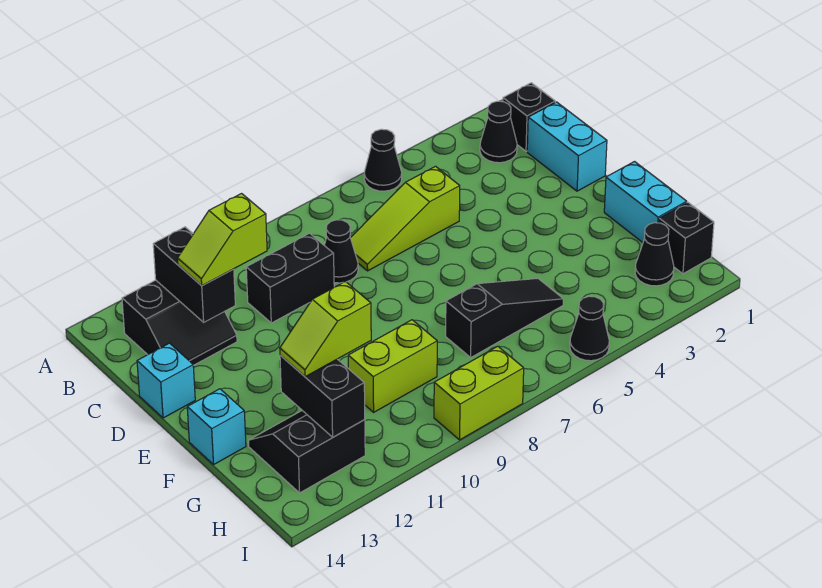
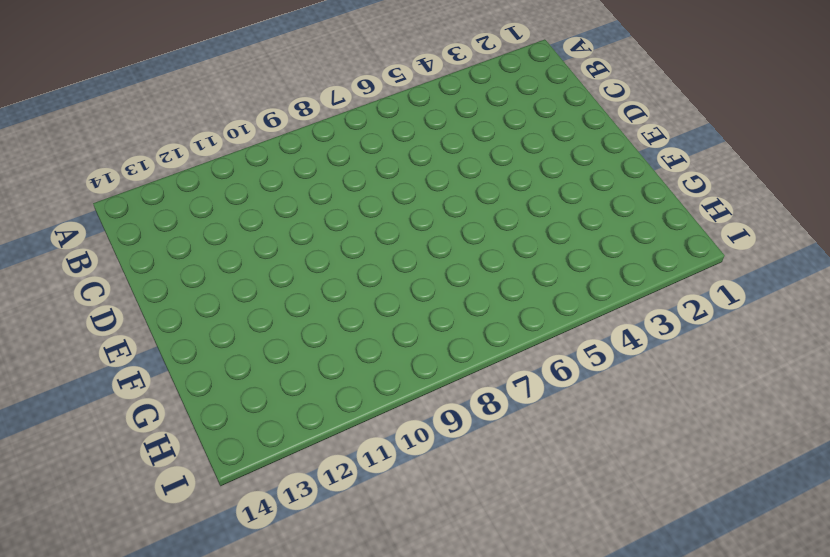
none -> black cone A5 level 1
none -> black brick B1 level 1
none -> black cone B2 level 1

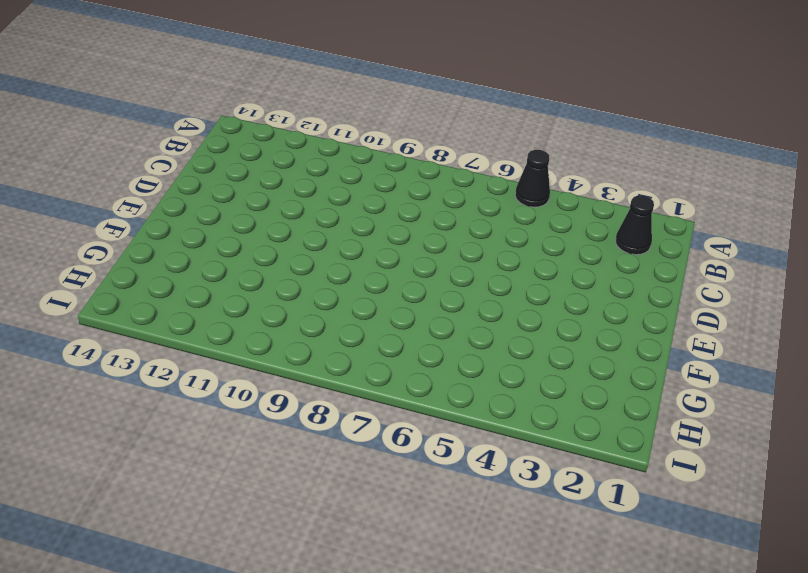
none -> black brick B1 level 1
none -> black slope B12:C13 level 1 top B
none -> cyan brick C1:D1 level 1

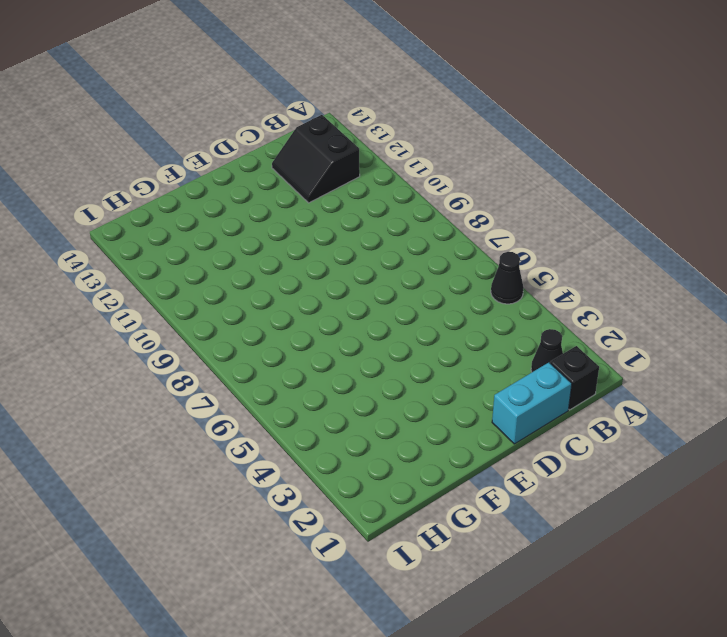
none -> lime slope C5:C7 level 1 top 5
none -> black cone C8 level 1
none -> black brick C9:C10 level 1

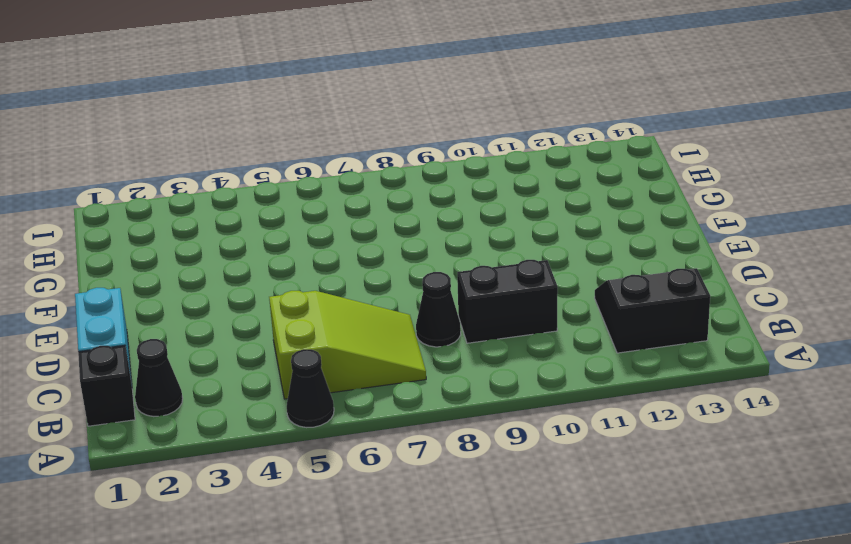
lime slope B5:C7 level 1 top 5 -> lime slope C5:C7 level 1 top 5
none -> cyan brick D14 level 1
none -> cyan brick F1:G1 level 1
none -> cyan brick F14 level 1

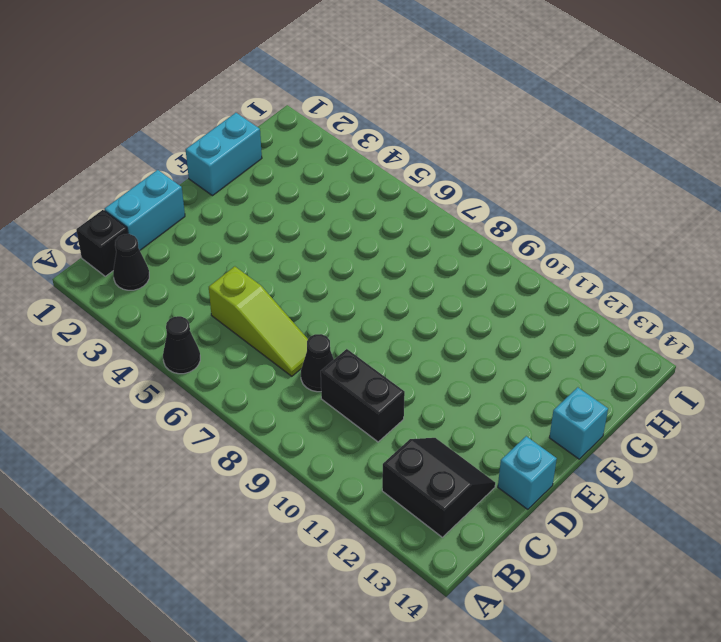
none -> black slope G5:G7 level 1 top 7
none -> lime brick G9:G10 level 1
none -> black slope G12:H13 level 1 top H

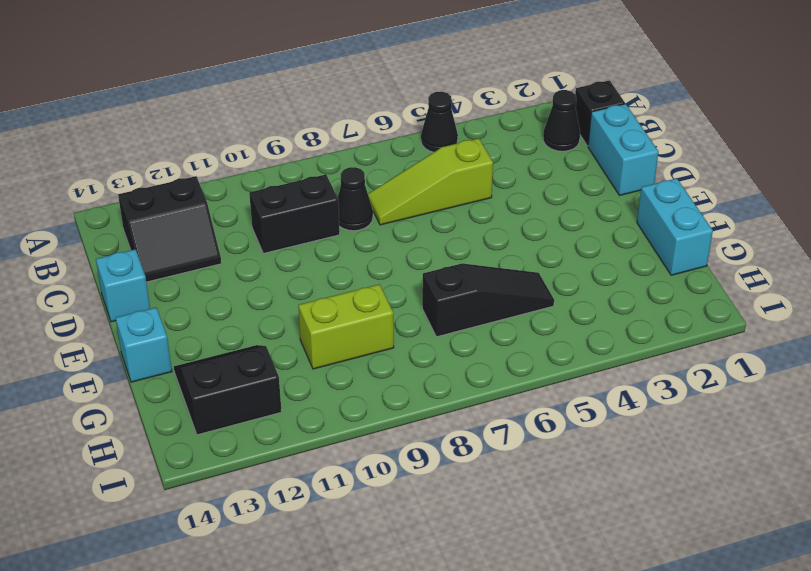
none -> black brick H1 level 1
none -> black cone H2 level 1
none -> black cone I5 level 1

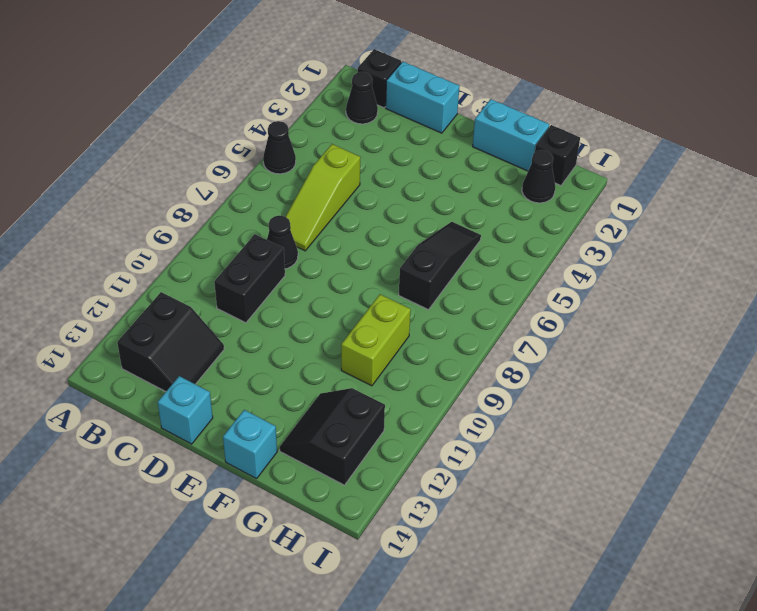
none -> black cone I5 level 1
none -> lime brick I8:I9 level 1
none -> black brick B12:C12 level 2

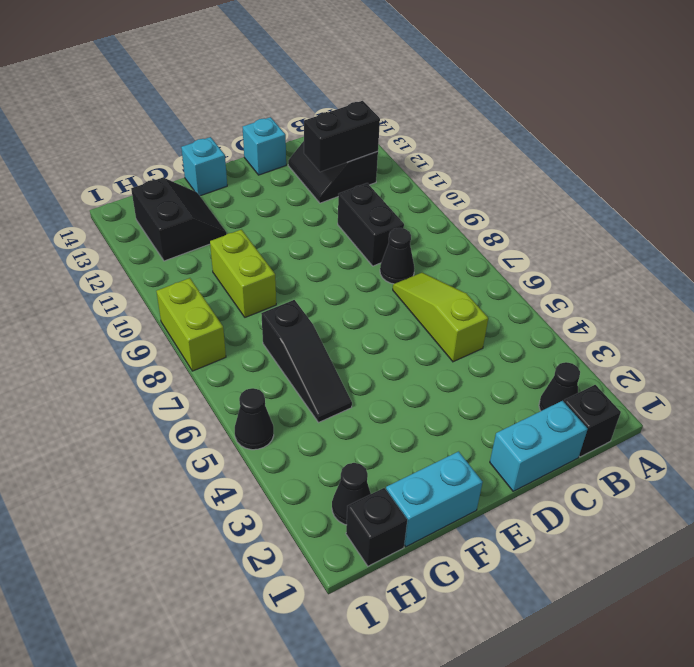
none -> black cone A5 level 1
none -> black brick G12:H12 level 2
none -> lime slope C11:C12 level 3 top 11

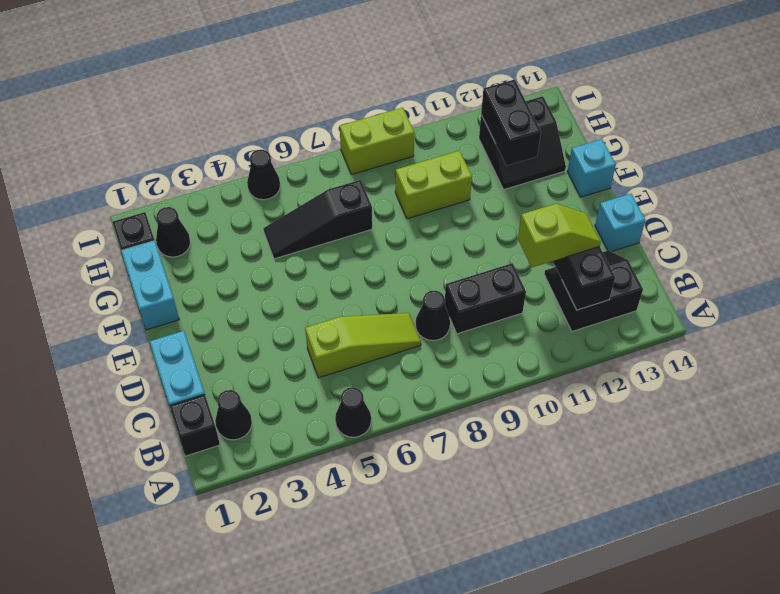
none -> lime slope G11:G12 level 3 top 11

